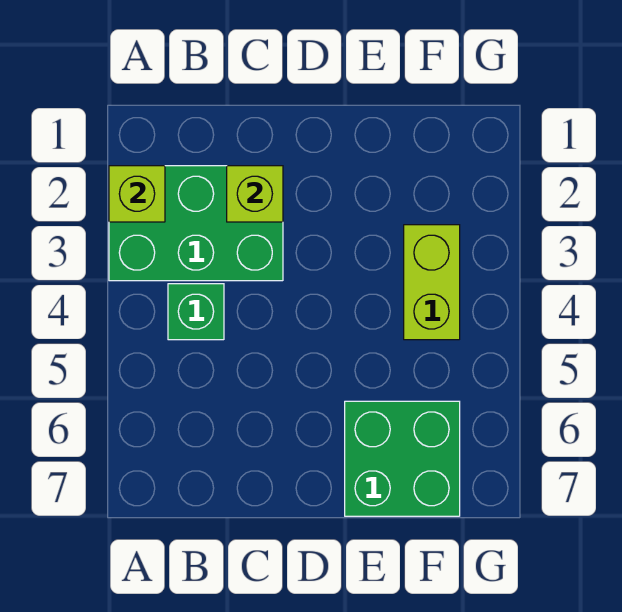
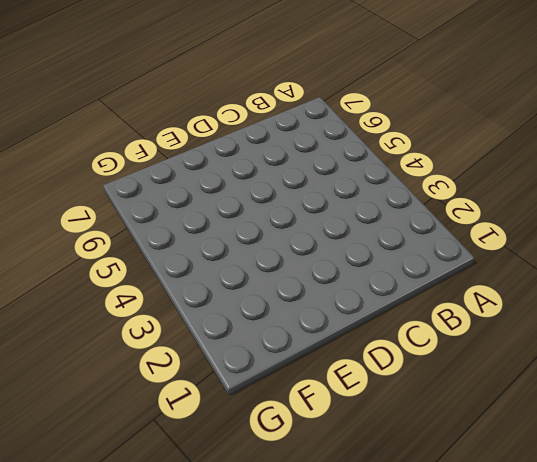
none -> green brick A2:C3 level 1
none -> green brick B4 level 1

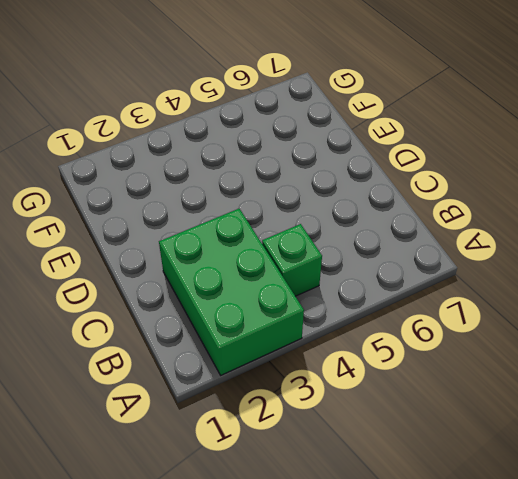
none -> green brick E6:F7 level 1
none -> lime brick F3:F4 level 1

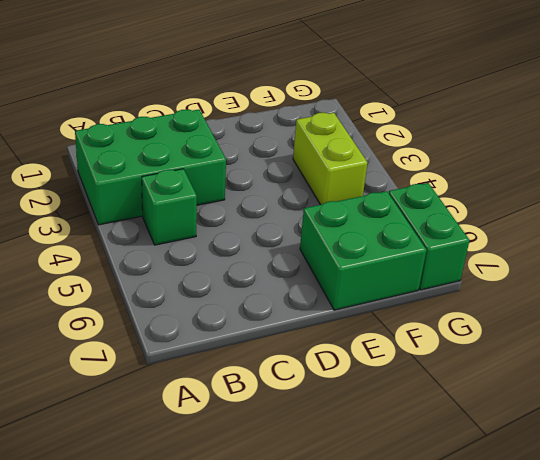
green brick G6:G7 level 1 -> none
none -> lime brick A2 level 2
none -> lime brick C2 level 2

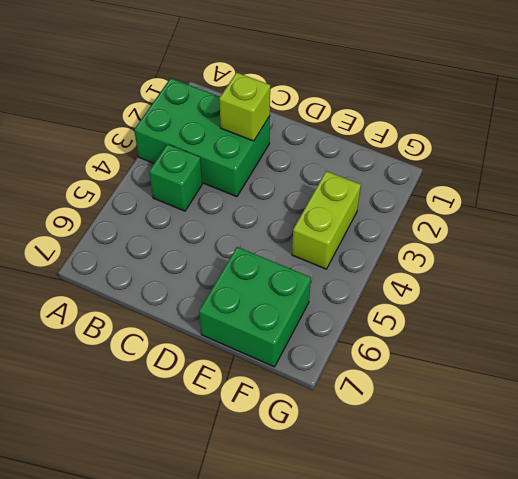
none -> lime brick A2 level 2

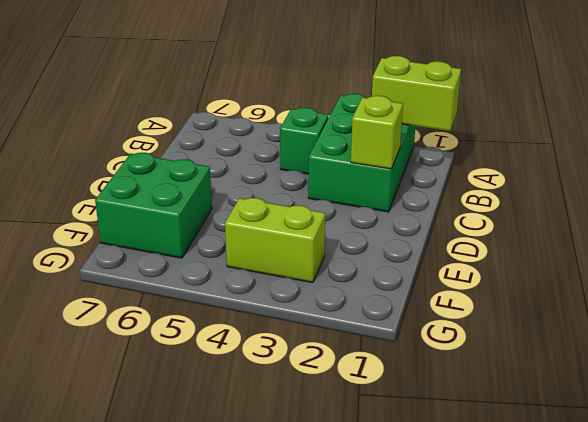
lime brick A1:A2 level 2 -> lime brick A2 level 2

